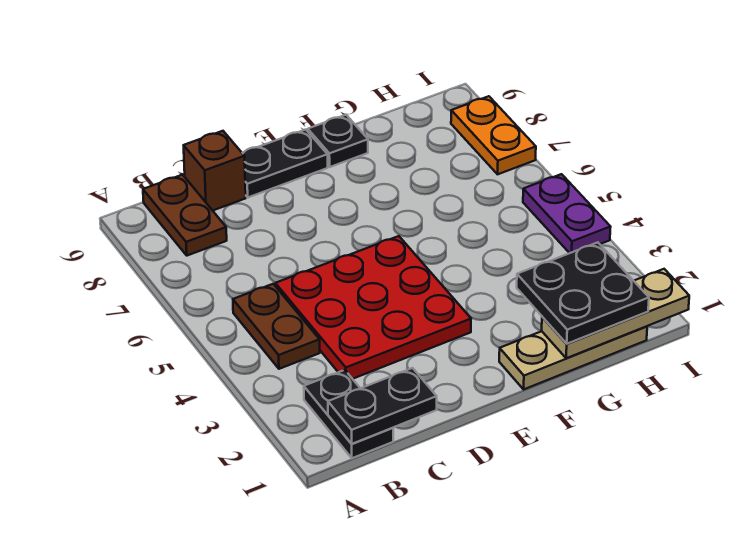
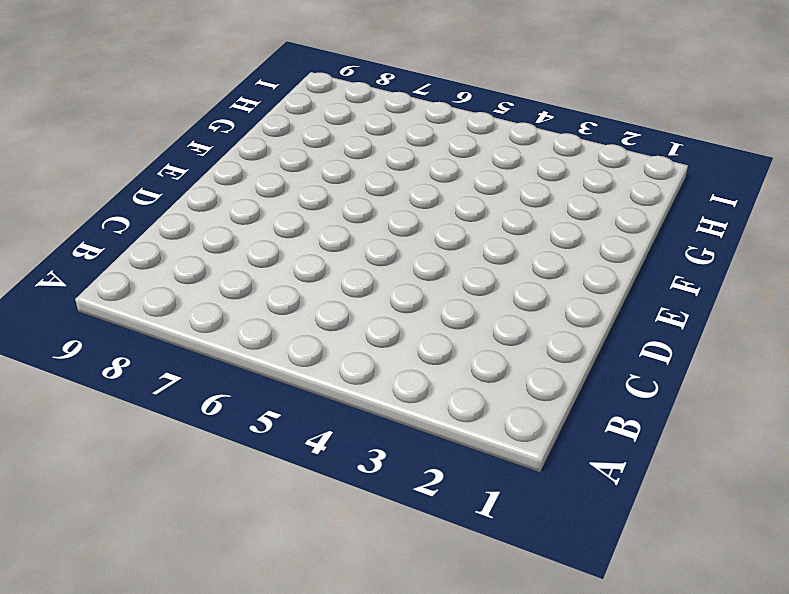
none -> black plate B1:B2 level 1
none -> brown plate B4:B5 level 1
none -> brown plate B8:B9 level 1

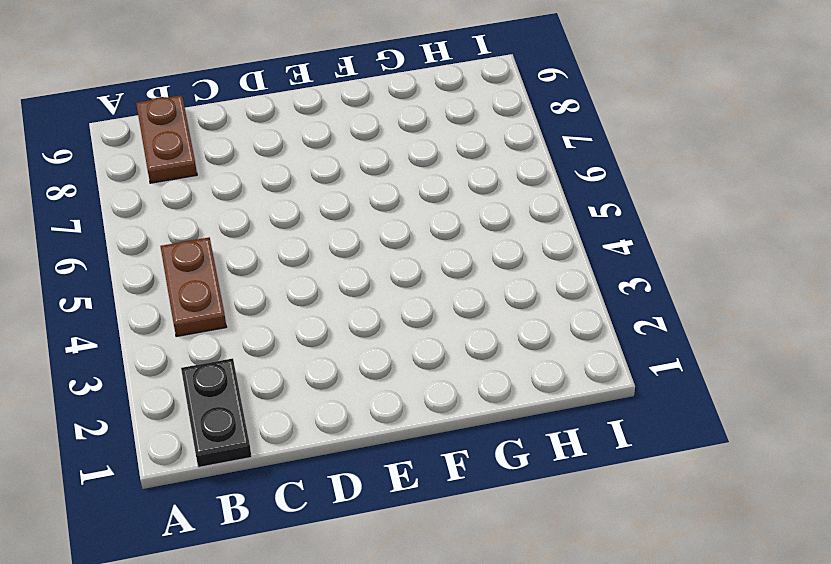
none -> red plate C3:E5 level 1
none -> brown brick C9 level 1
none -> black plate D9:E9 level 1

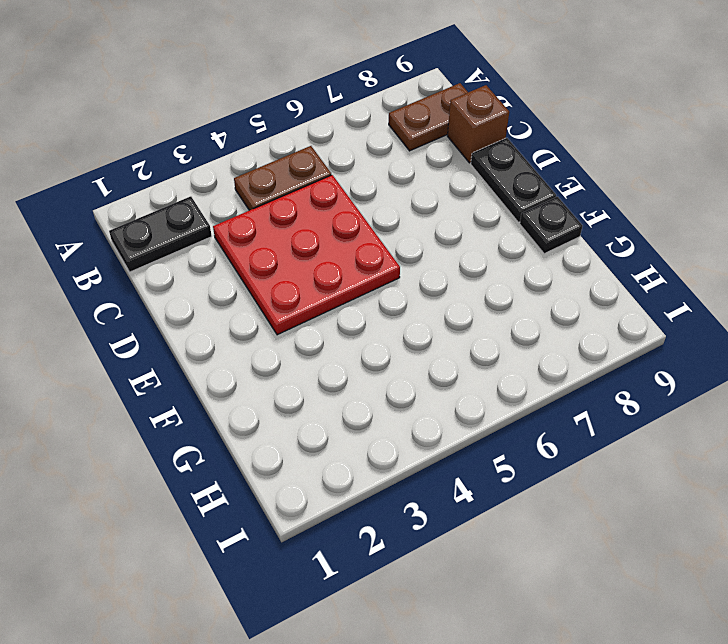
none -> tan plate F1:H1 level 1
none -> purple plate I4:I5 level 1
none -> orange plate I7:I8 level 1

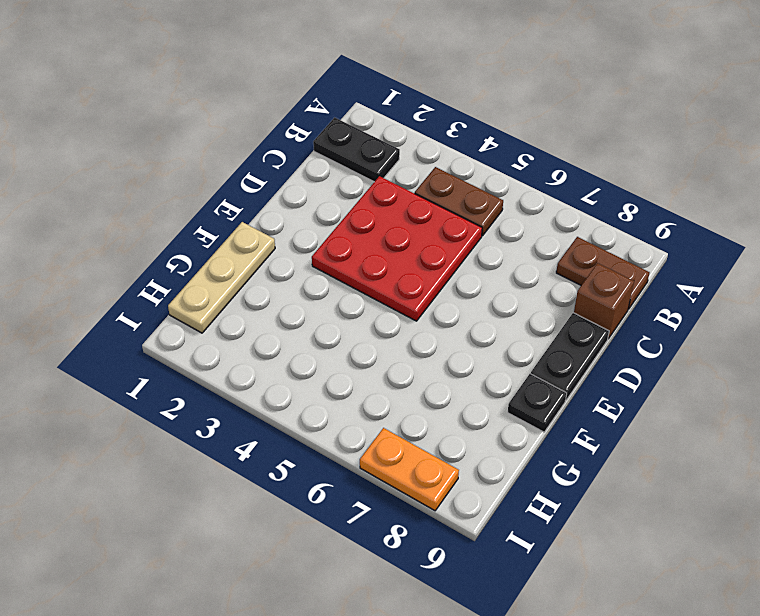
none -> purple plate I4:I5 level 1
none -> black plate B1:C1 level 2
none -> tan plate G1:I1 level 2

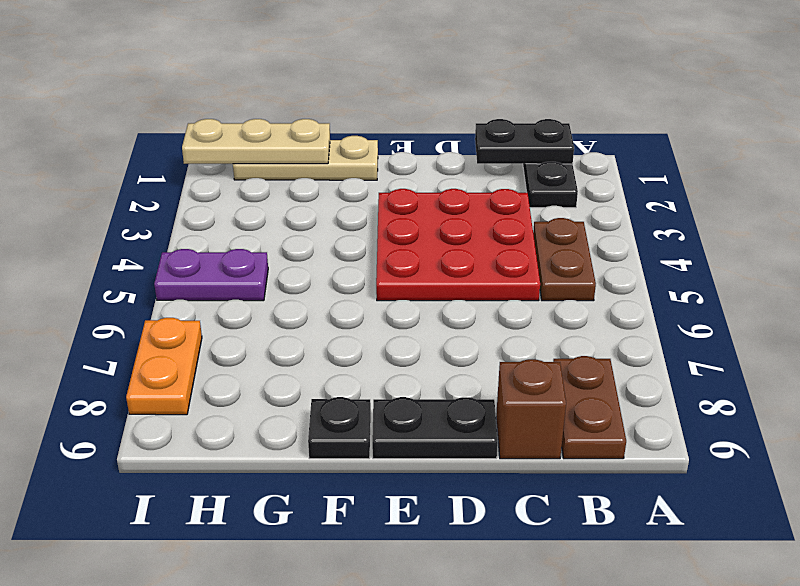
purple plate H5:I5 level 1 -> purple plate I4:I5 level 1
none -> black plate G1:H2 level 3

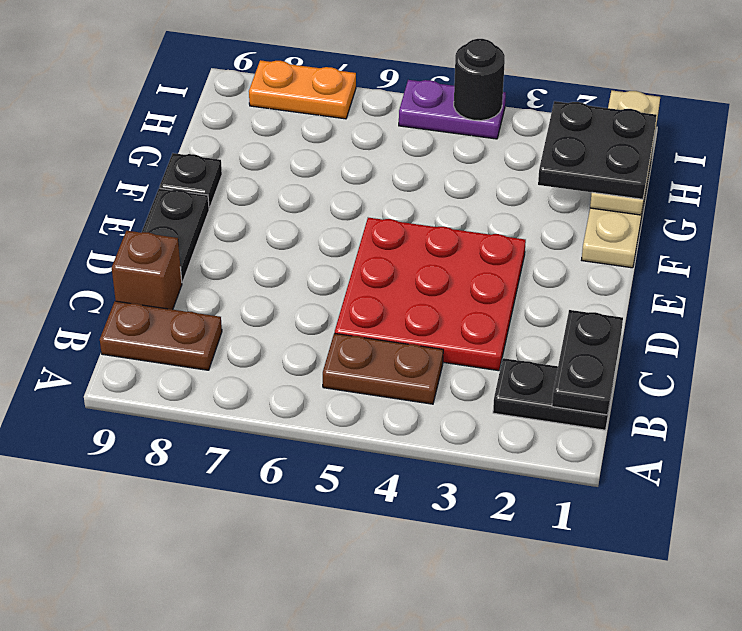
black round brick I4 level 2 -> none

